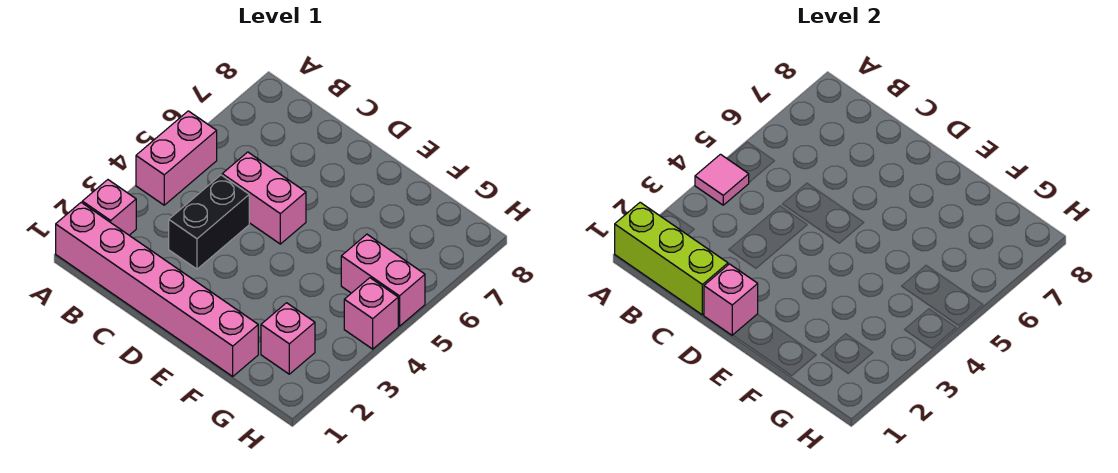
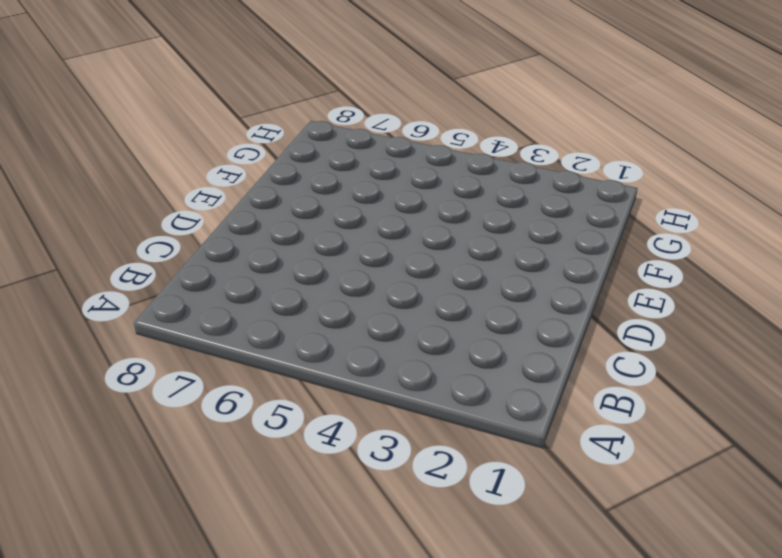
none -> pink brick A1:F1 level 1
none -> pink brick A2 level 1

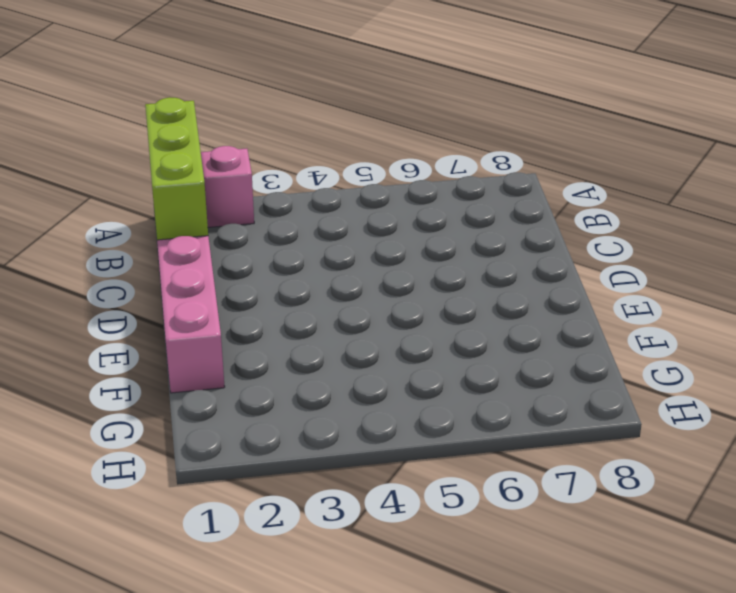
none -> pink brick A4:A5 level 1
none -> black brick C3:C4 level 1

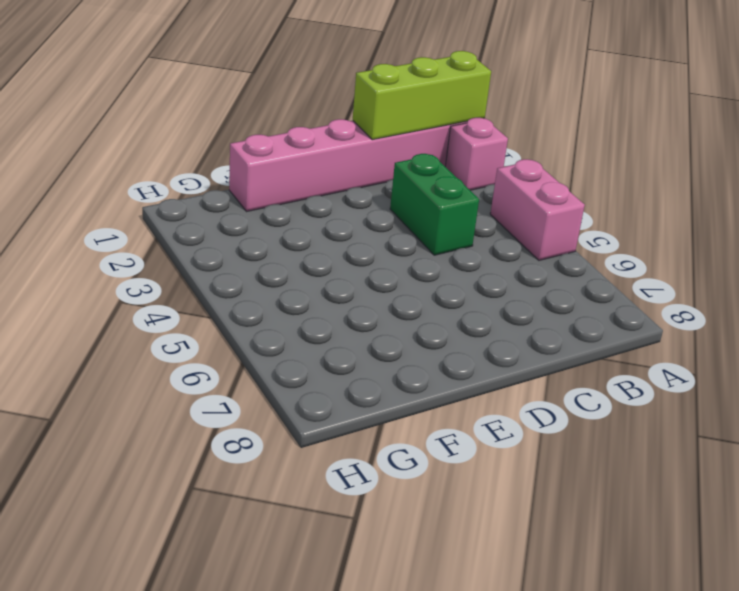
green brick C3:C4 level 1 -> black brick C3:C4 level 1
none -> pink brick C5:D5 level 1
none -> pink brick G2 level 1

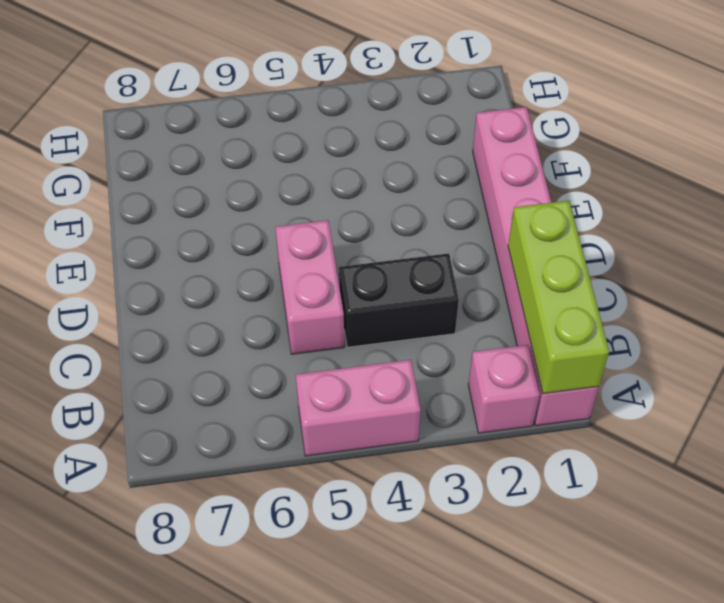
none -> pink brick G2 level 1
none -> pink brick G5:H5 level 1

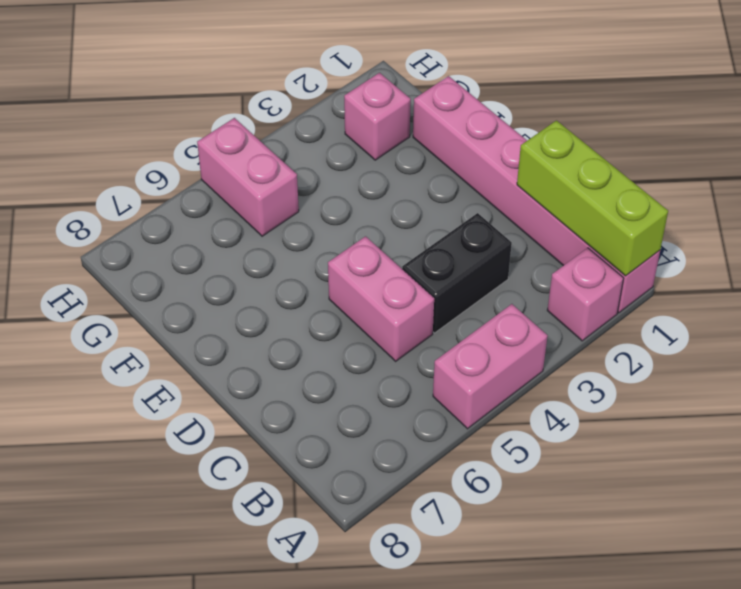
none -> pink brick H4 level 1
none -> pink tile A4 level 2

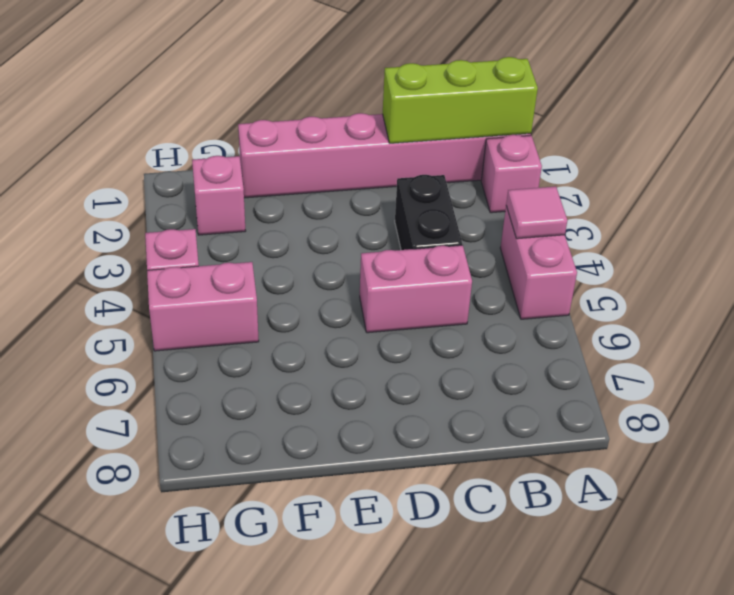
none -> pink brick D1 level 2

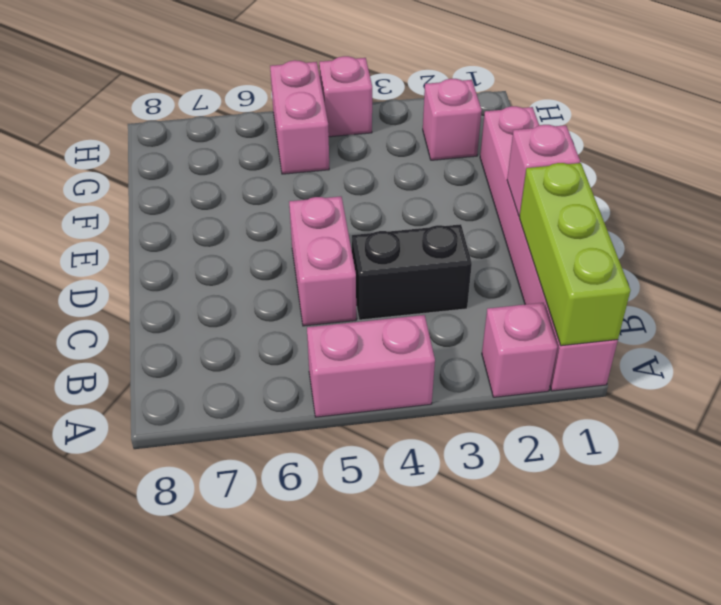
none -> pink tile A4 level 2

